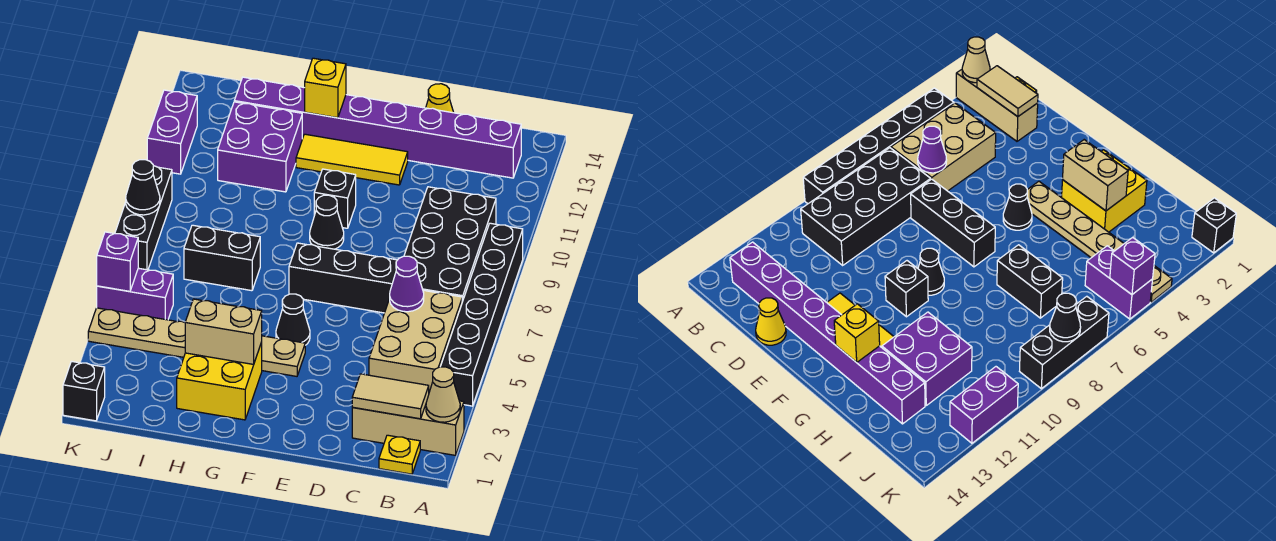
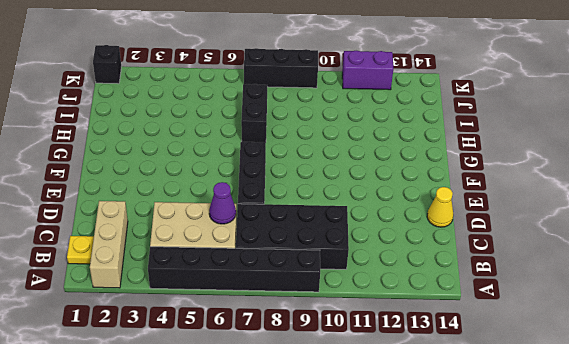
none -> purple brick B13:I13 level 1
none -> yellow tile E12:G12 level 1
none -> tan plate F4:K4 level 1

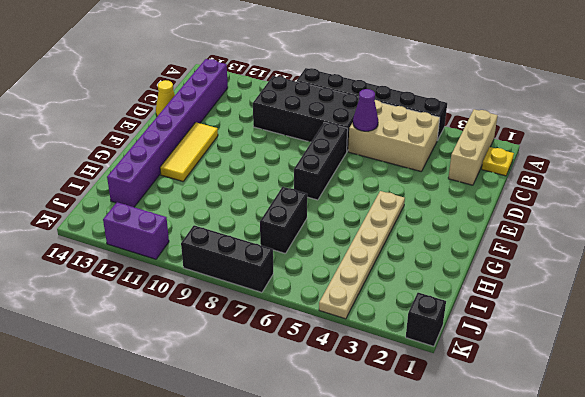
none -> black cone F5 level 1
none -> black cone F9 level 1
none -> black brick F10 level 1

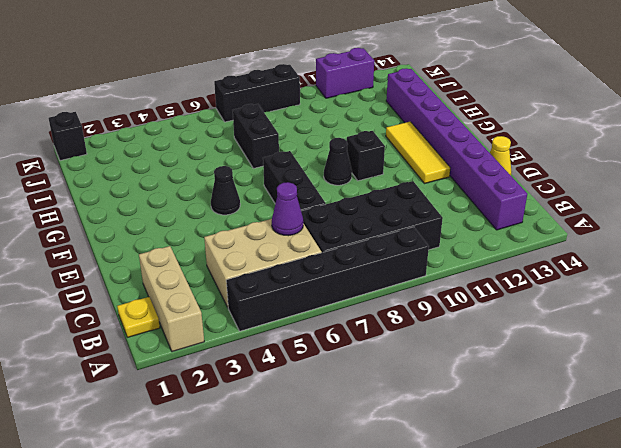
none -> tan plate F4:K4 level 1
none -> yellow brick G2:H3 level 1
none -> purple brick H11:I12 level 1

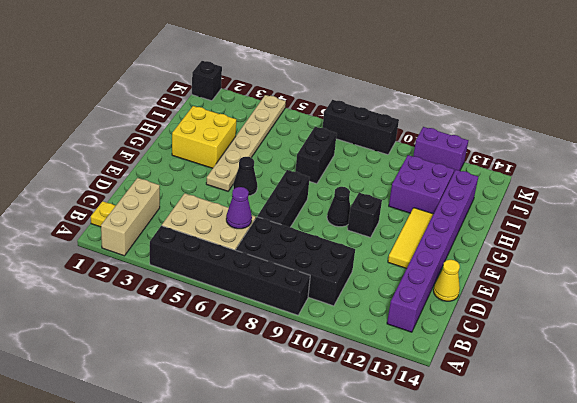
none -> purple brick J5:K5 level 1
none -> tan cone A2 level 2
none -> tan tile B2:C2 level 2

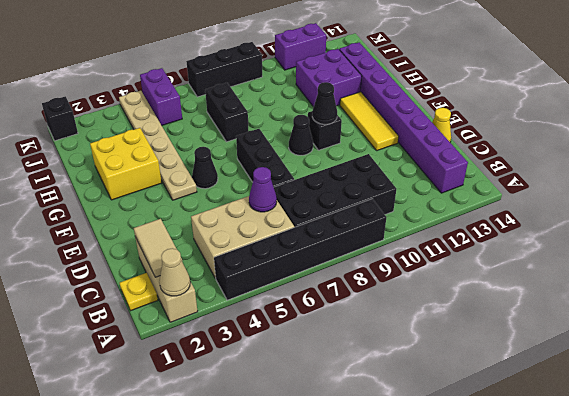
black cone F10 level 2 -> black cone K8 level 2
none -> tan brick G3:H3 level 2
none -> yellow brick G13 level 2
none -> purple brick K5 level 2

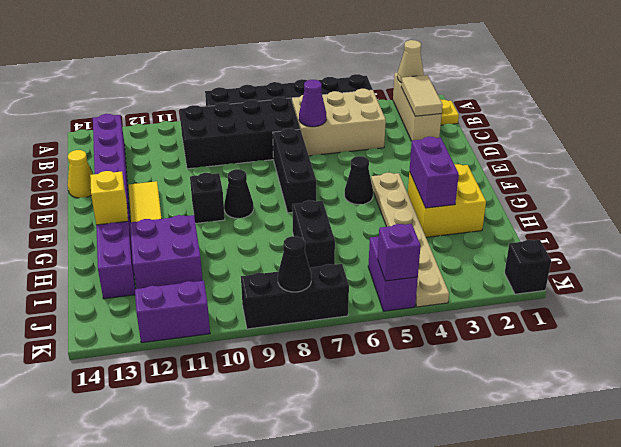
purple brick G3:H3 level 2 -> tan brick G3:H3 level 2

